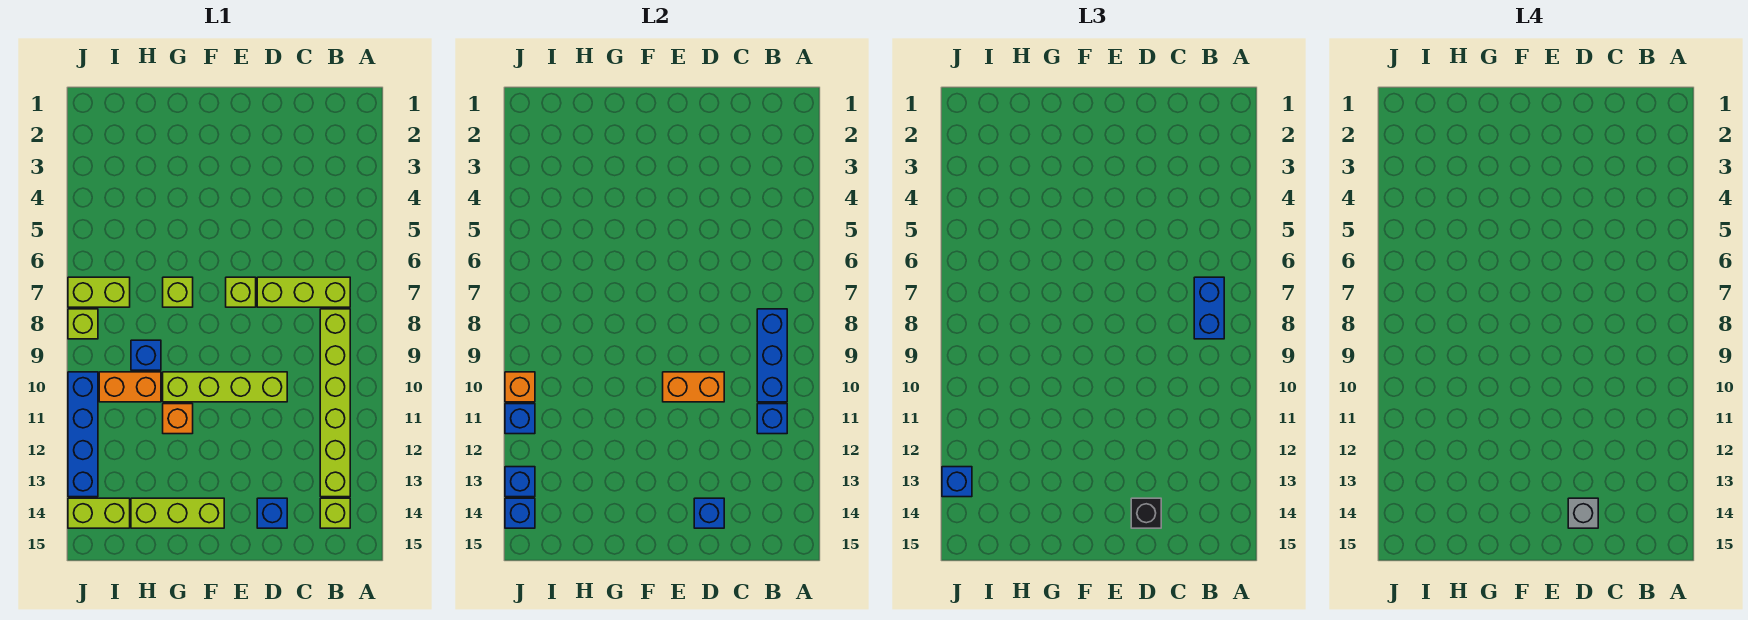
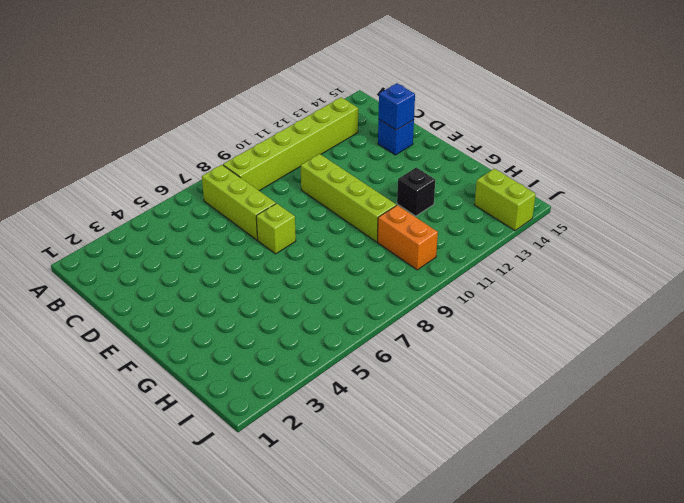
black brick G12 level 1 -> black brick D14 level 3
none -> lime brick B14 level 1
none -> lime brick F14:H14 level 1
none -> lime brick G7 level 1

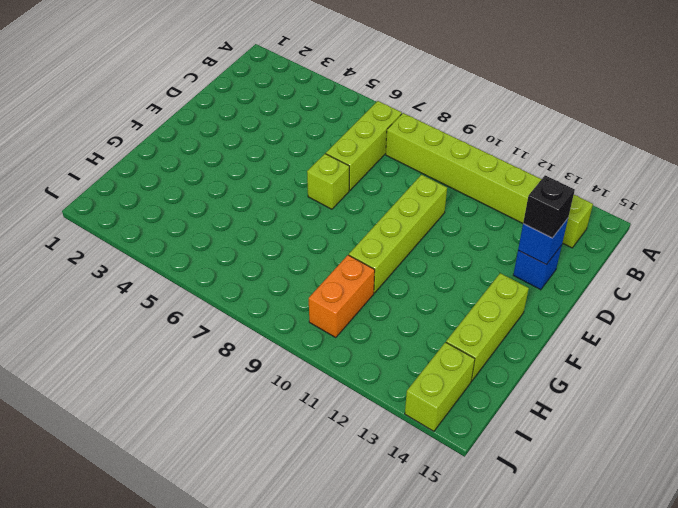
none -> lime brick G7 level 1
none -> orange brick G11 level 1
none -> blue brick H9 level 1

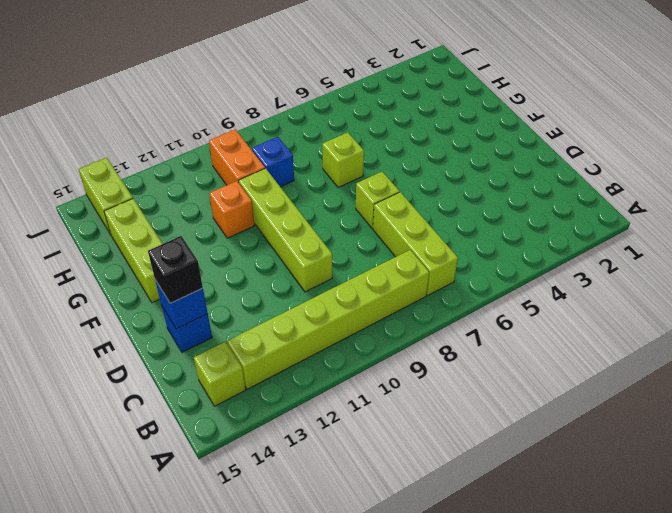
none -> lime brick I7:J7 level 1
none -> lime brick J8 level 1
none -> blue brick J10:J13 level 1

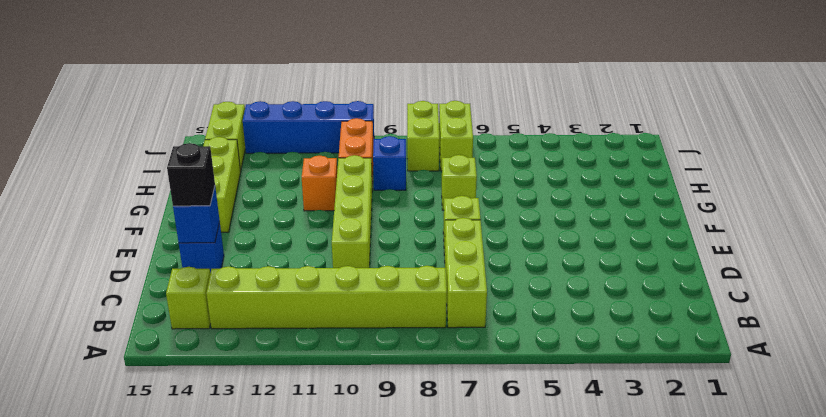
lime brick I8:J8 level 1 -> lime brick J8 level 1
none -> blue brick B8:B10 level 2
none -> blue brick B11 level 2
none -> orange brick D10:E10 level 2

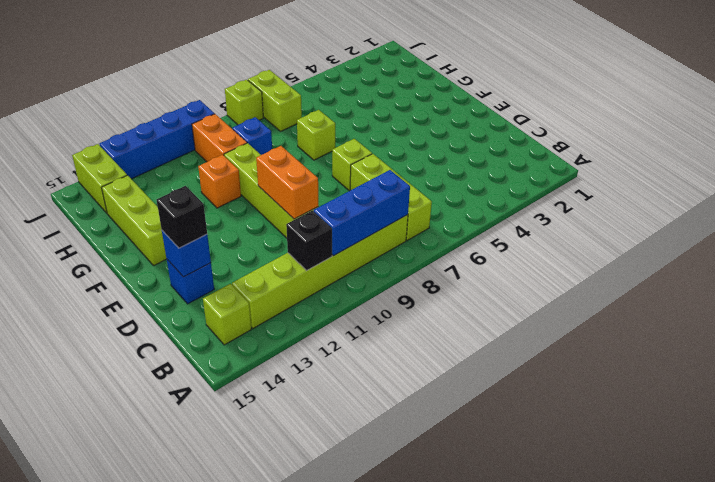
black brick B11 level 2 -> blue brick B11 level 2
none -> orange brick J10 level 2
none -> blue brick J11 level 2
none -> blue brick J13 level 2

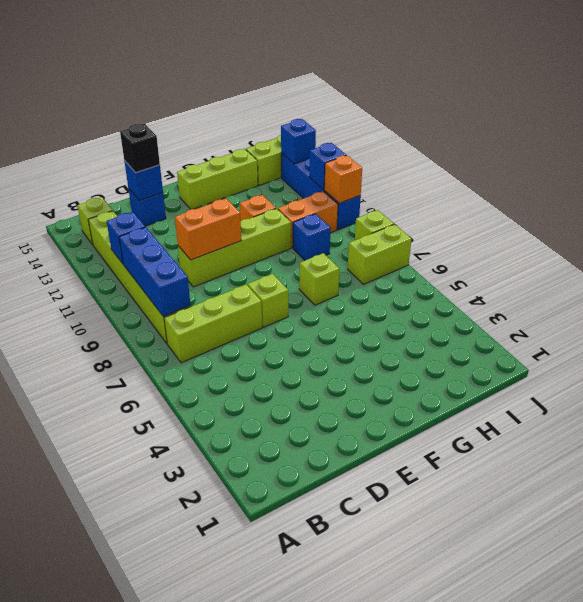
none -> blue brick J14 level 2
none -> blue brick B7:B8 level 3
none -> blue brick J13 level 3

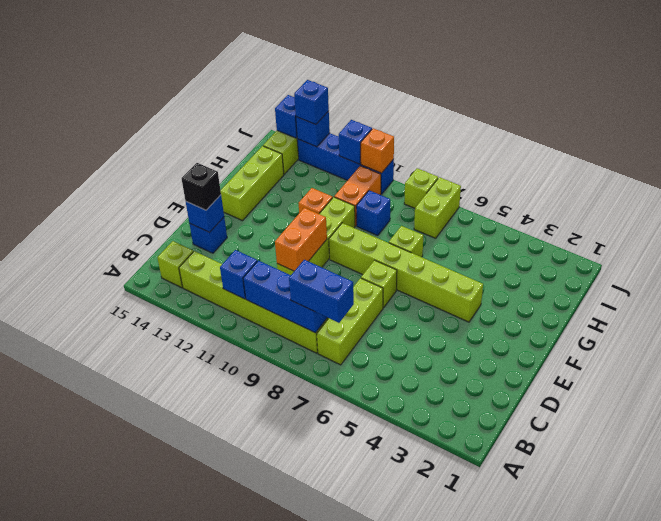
lime brick F4:F9 level 1 -> none
none -> grey brick D14 level 4

